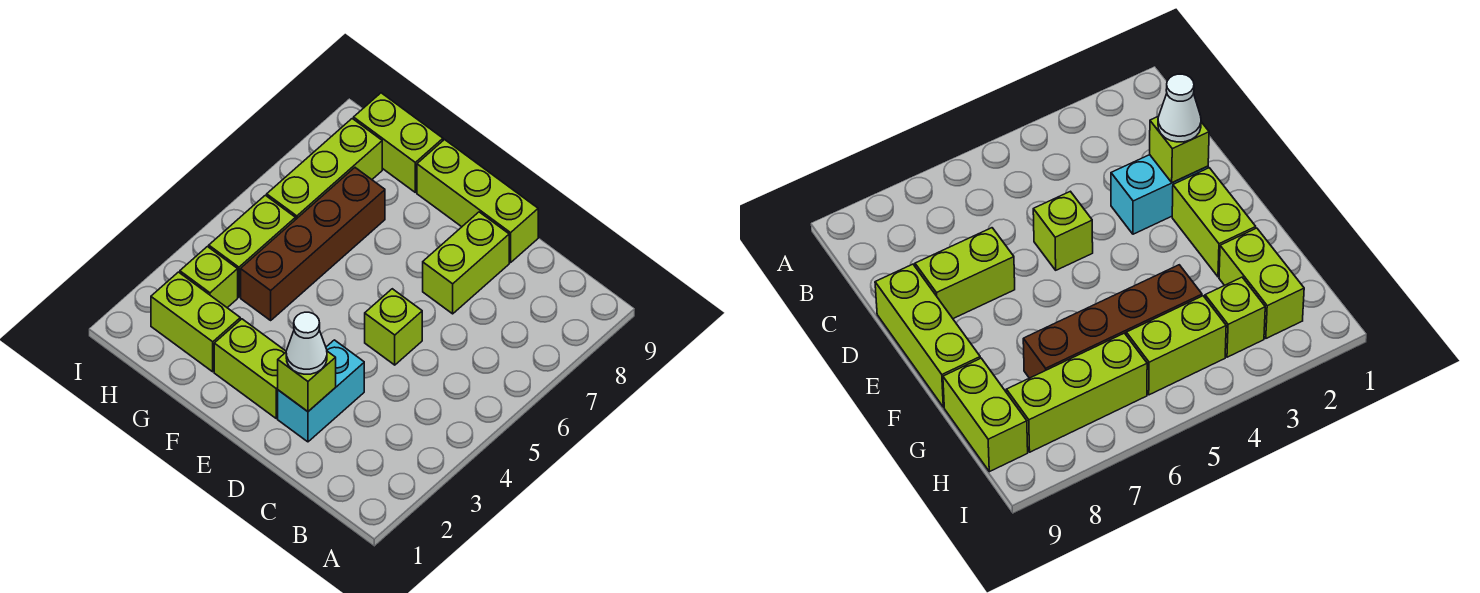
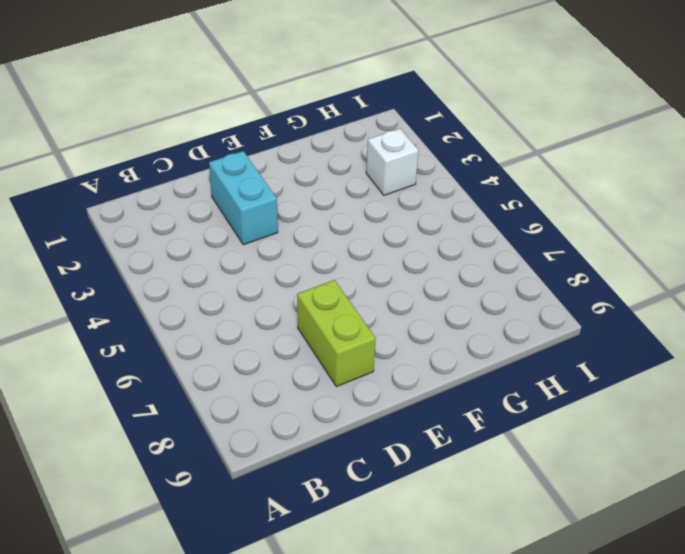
white brick H3 level 1 -> lime brick H3 level 1
none -> lime brick D5 level 1
none -> lime brick D9:F9 level 1
none -> lime brick E2:F2 level 1

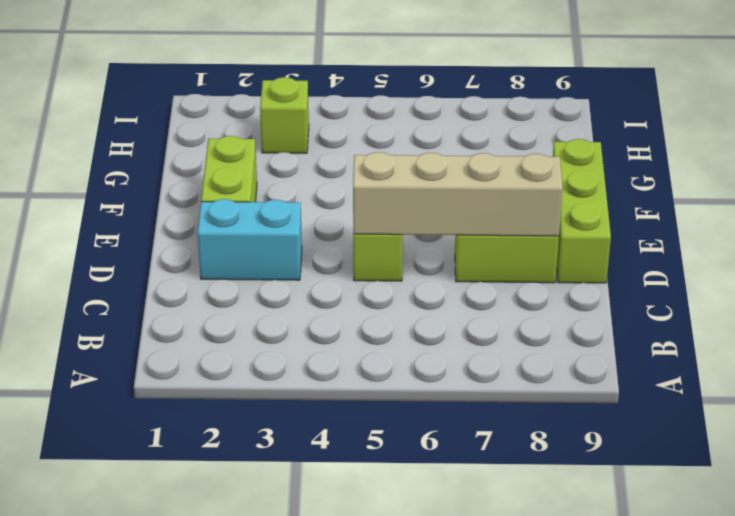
tan brick D5:D8 level 2 -> none
none -> lime brick G2:H2 level 1
none -> brown brick G4:G7 level 1
none -> lime brick G9:H9 level 1

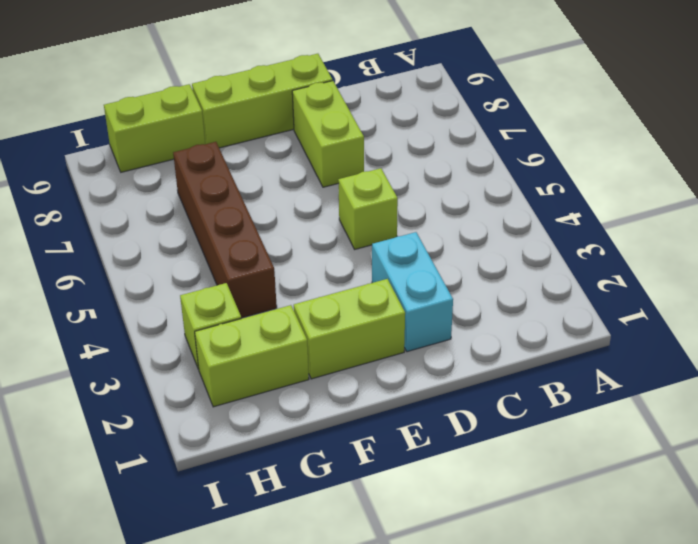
none -> lime brick H4:H5 level 1
none -> lime brick H6:H8 level 1
none -> lime brick D2 level 2

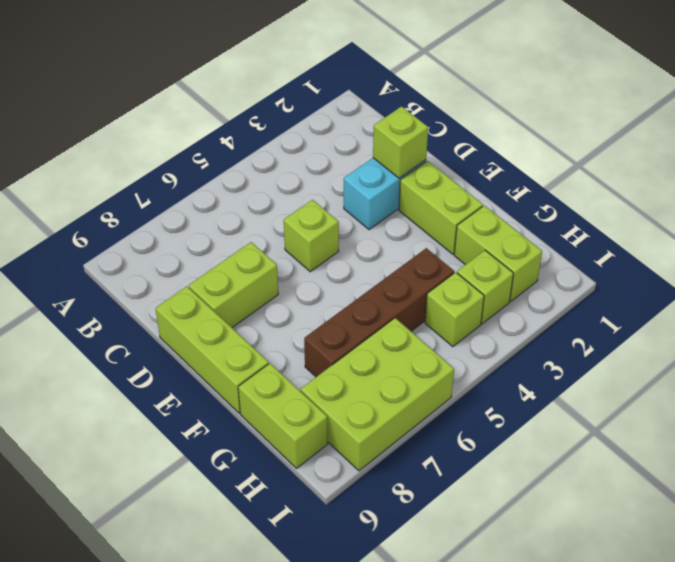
lime brick H4 level 1 -> lime brick H4:H5 level 1
lime brick H6:I8 level 1 -> lime brick H6:H8 level 1
none -> white cone D2 level 3

